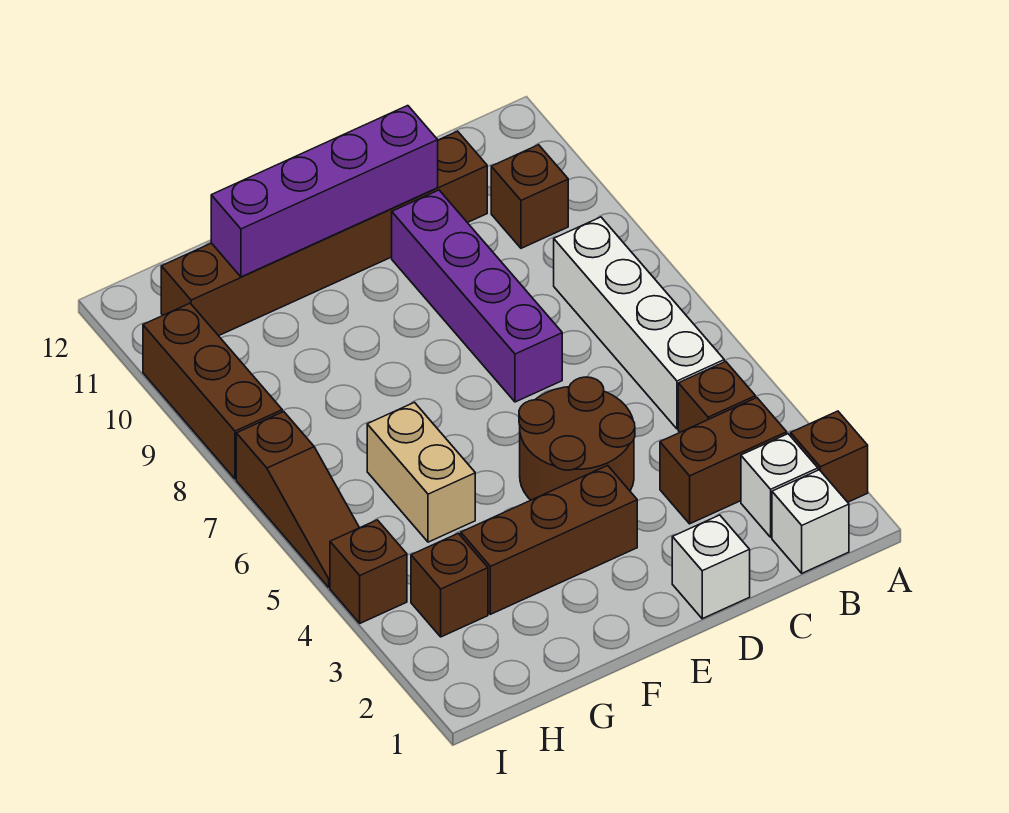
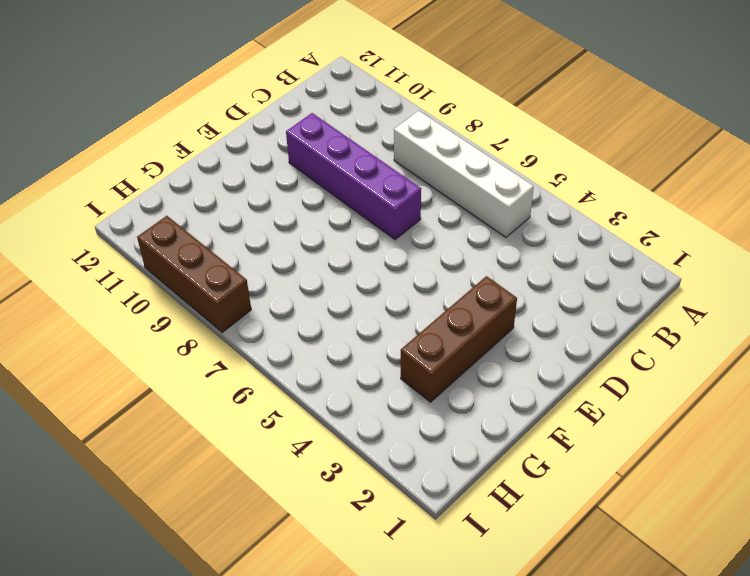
none -> brown brick A2 level 1
none -> white brick B1 level 1
none -> white brick B2 level 1

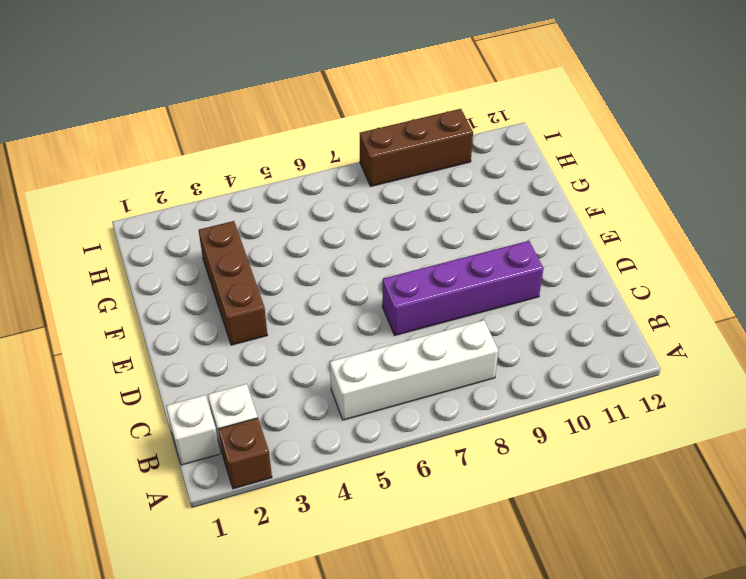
none -> brown brick B3:C3 level 1
none -> brown brick B4 level 1
none -> brown brick B10 level 1

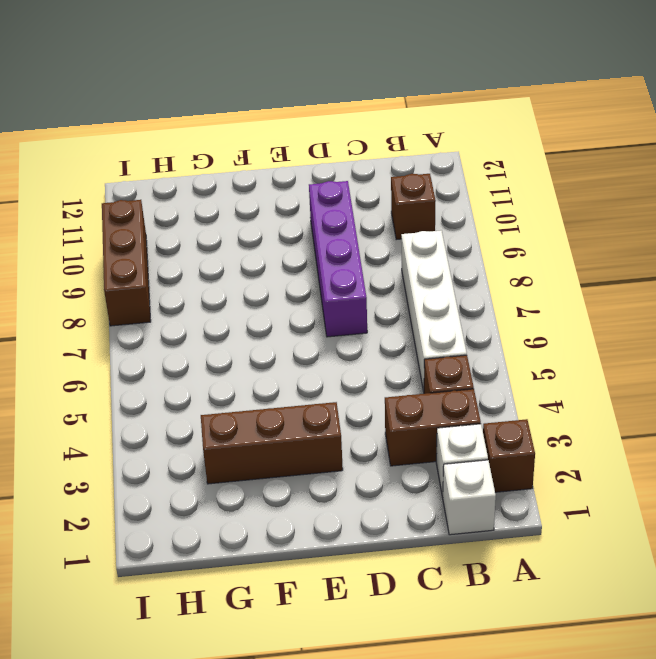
none -> brown brick C11:H11 level 1
none -> white brick D1 level 1
none -> brown round brick D4:E5 level 1

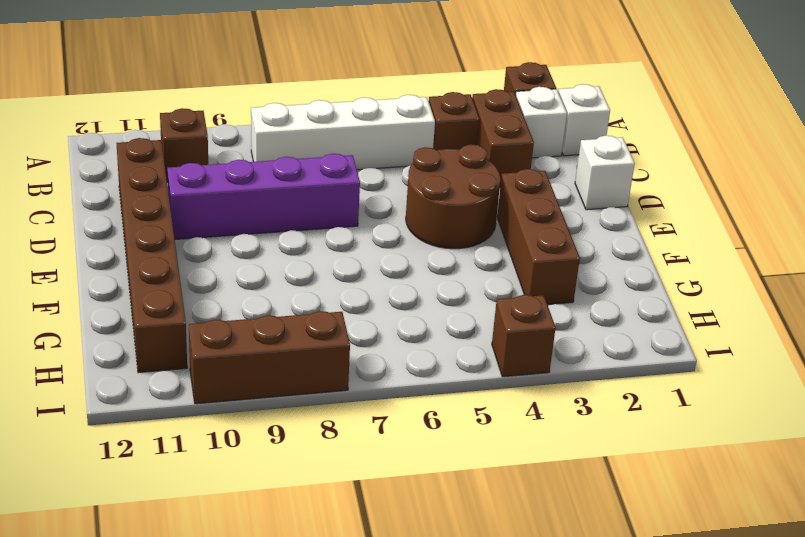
none -> tan brick G5:G6 level 1
none -> brown brick H3 level 1
none -> brown slope I5:I7 level 1 top 7

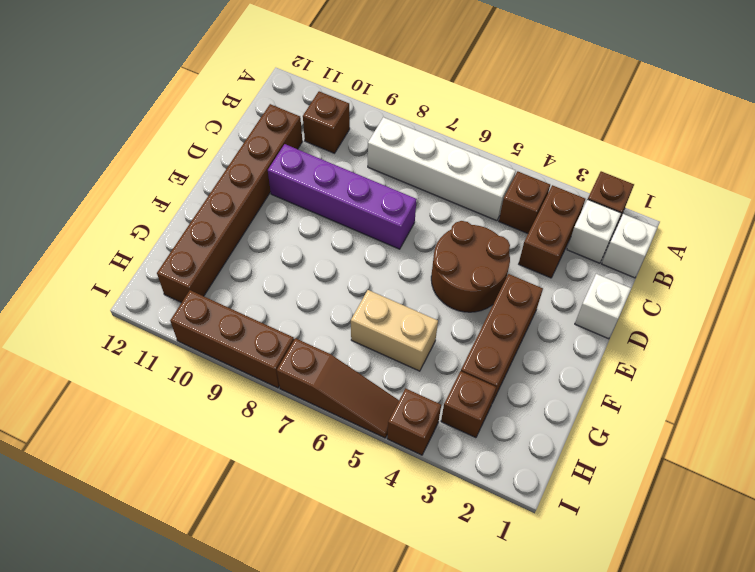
none -> purple brick D11:G11 level 2

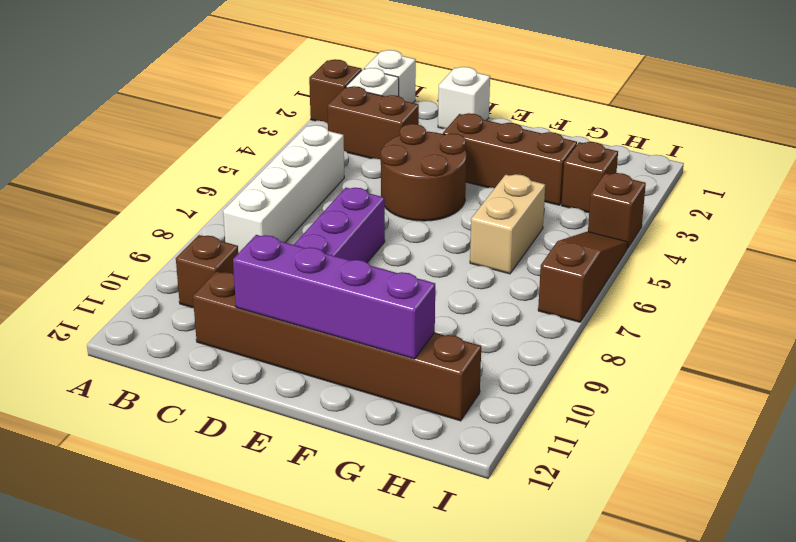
none -> brown brick B4 level 1
none -> brown brick I8:I10 level 1

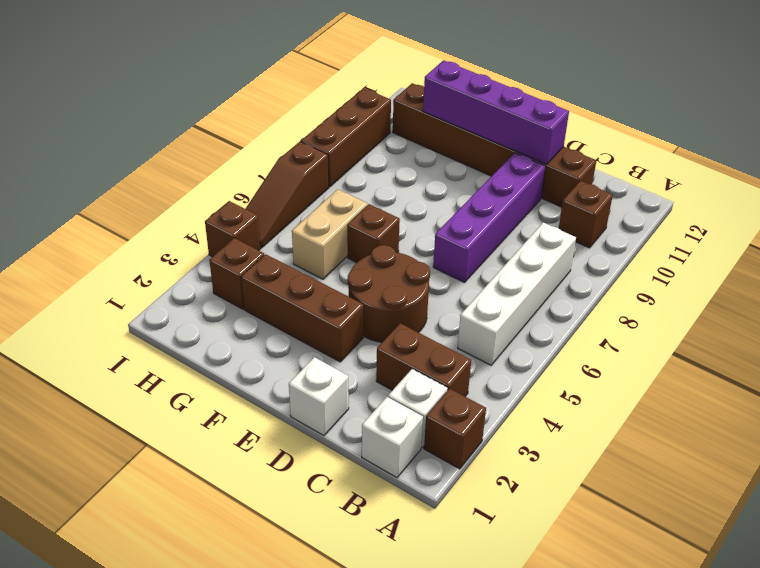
brown brick F6 level 1 -> brown brick B4 level 1

